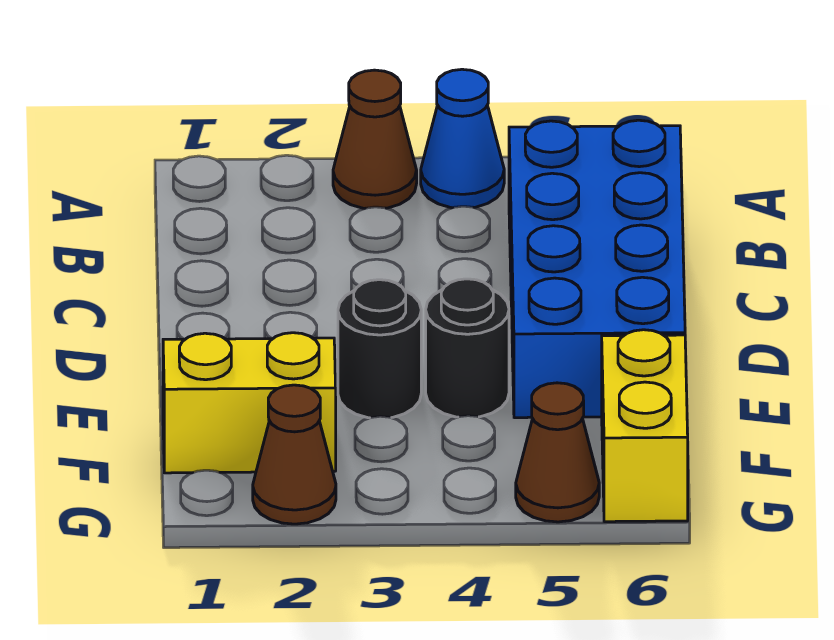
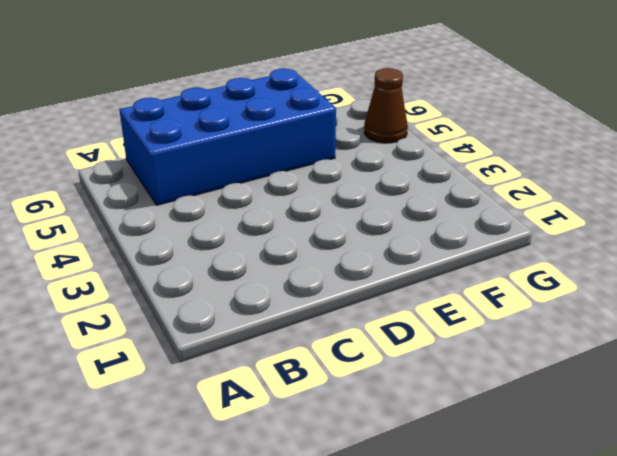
none -> brown cone A3 level 1
none -> blue cone A4 level 1

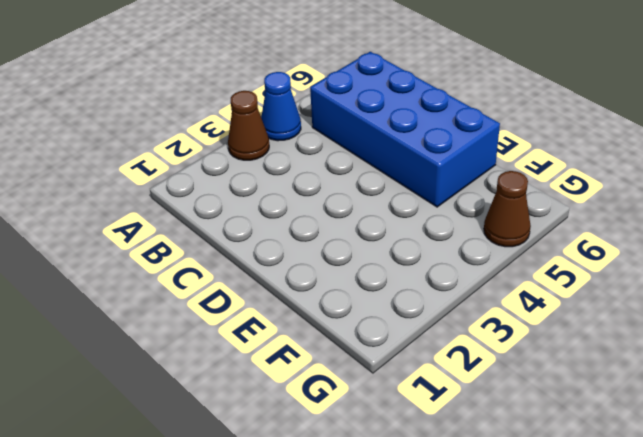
none -> black round brick E3 level 1
none -> black round brick E4 level 1

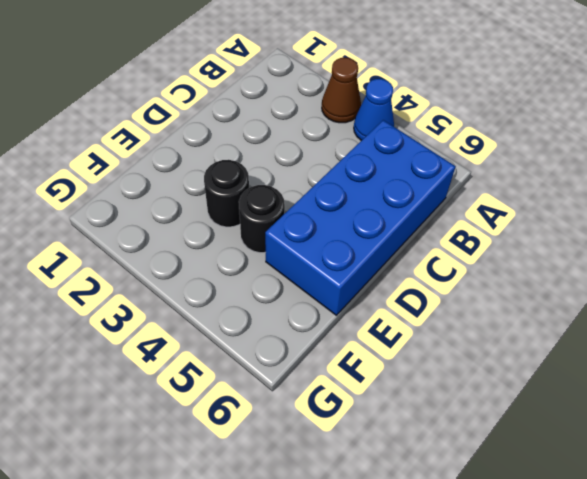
none -> yellow brick F1:F2 level 1
none -> yellow brick F6:G6 level 1

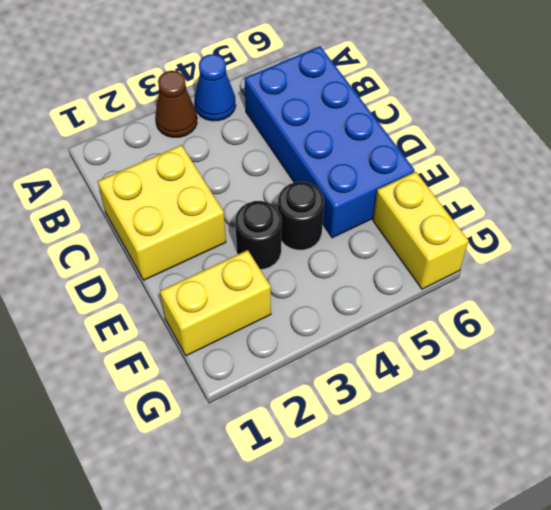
yellow brick C1:D2 level 1 -> none
none -> brown cone G2 level 1
none -> brown cone G5 level 1

